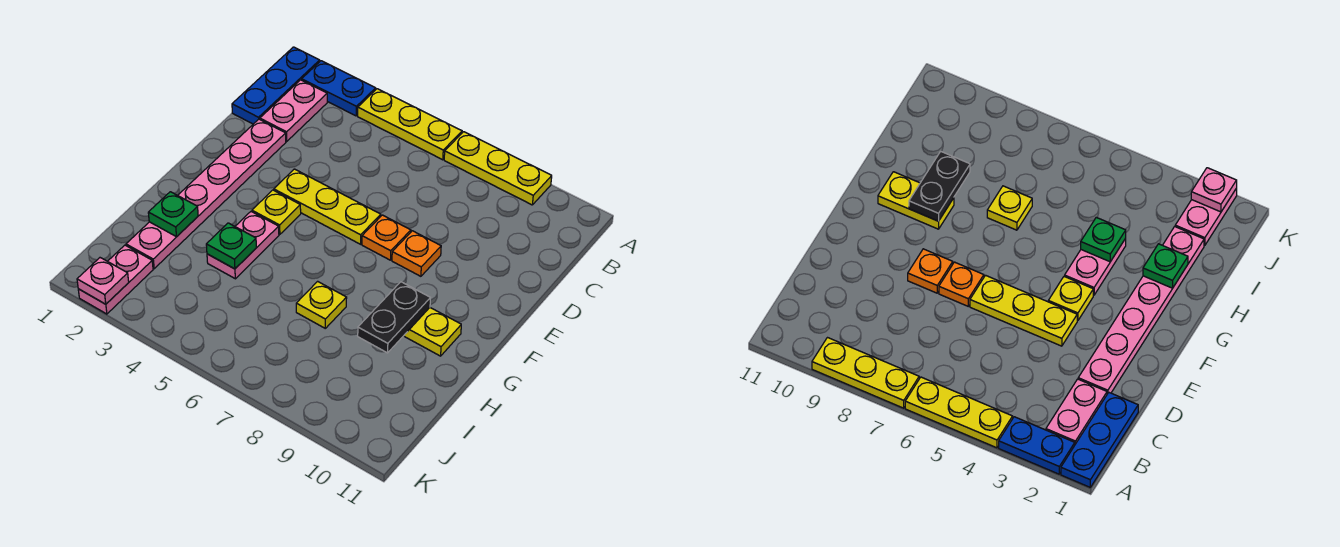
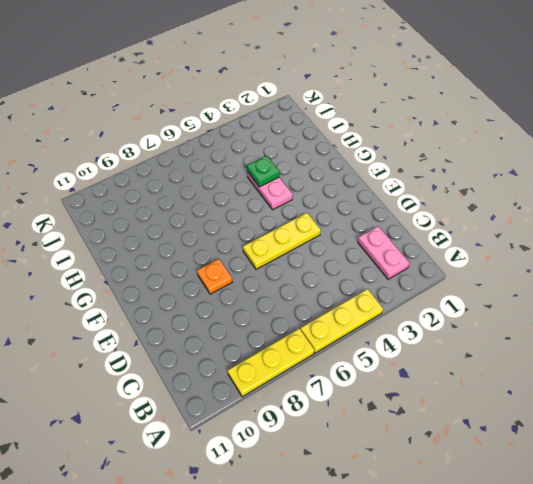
none -> blue plate A1:C1 level 1
none -> blue plate A2:A3 level 1
none -> pink plate D2:I2 level 1

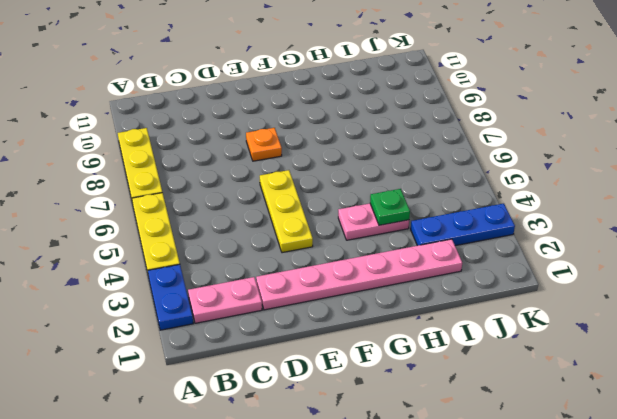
blue plate I3:K3 level 1 -> blue plate A1:C1 level 1
none -> orange plate E7 level 1
none -> yellow plate F4 level 1
none -> yellow plate G9:G10 level 1

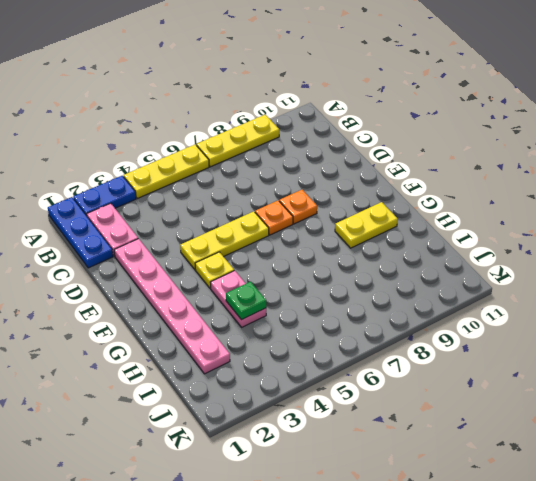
none -> yellow plate H7 level 1
none -> pink plate J2:K2 level 1
none -> black plate G9:H9 level 2

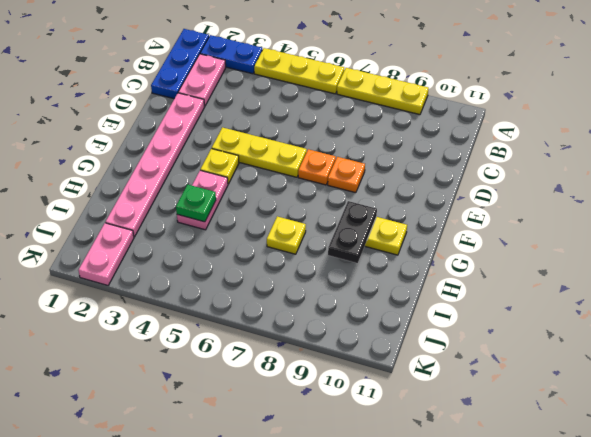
none -> green plate H2 level 2
none -> pink plate K2 level 2

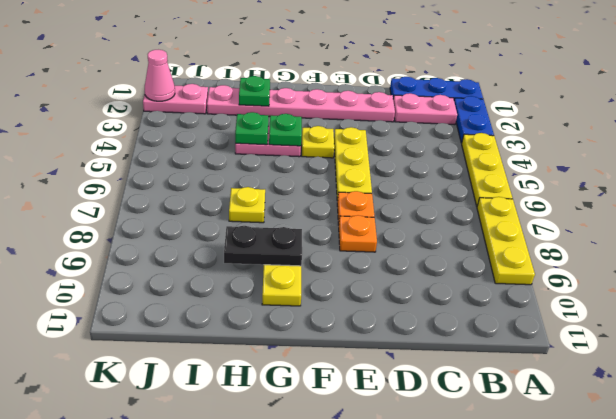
green plate G4 level 2 -> none
pink cone K2 level 2 -> pink plate K2 level 2

